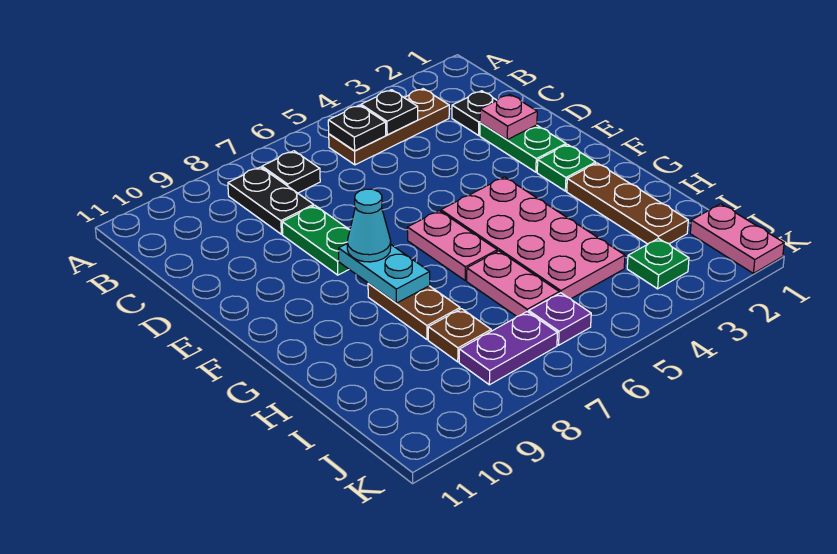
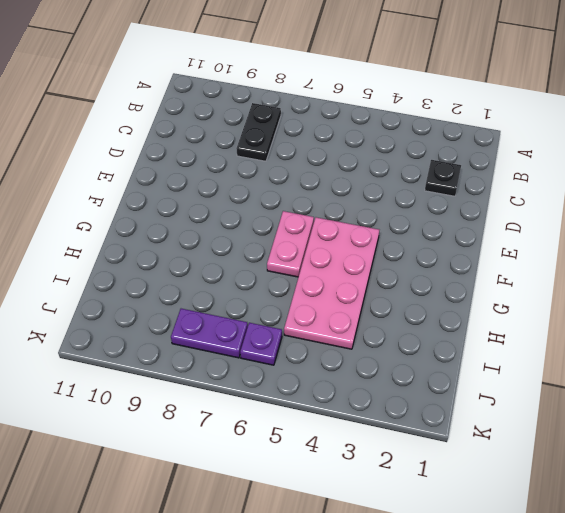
none -> brown plate B3:B5 level 1
none -> black plate B7 level 1
none -> green plate D2:E2 level 1

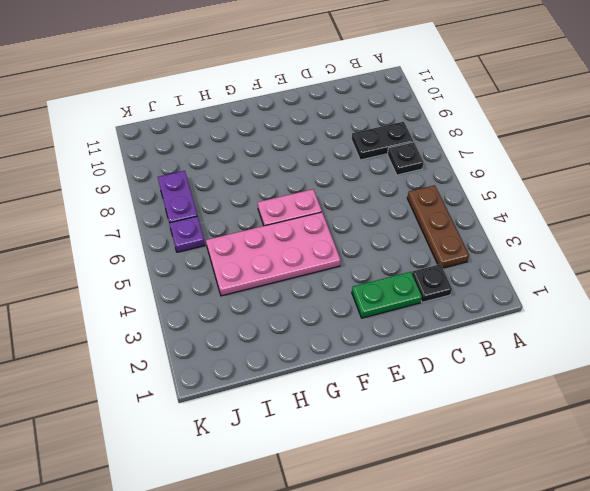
none -> green plate D8:E8 level 1
none -> green plate F2 level 1
none -> brown plate G2:I2 level 1

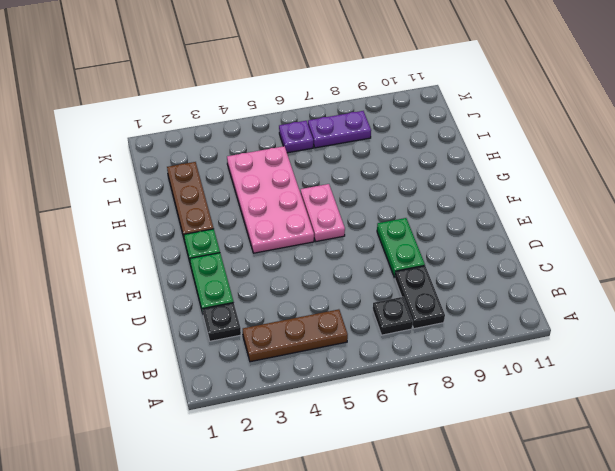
none -> brown plate G8:H8 level 1
none -> pink plate H6:I6 level 1
none -> brown plate I8 level 1

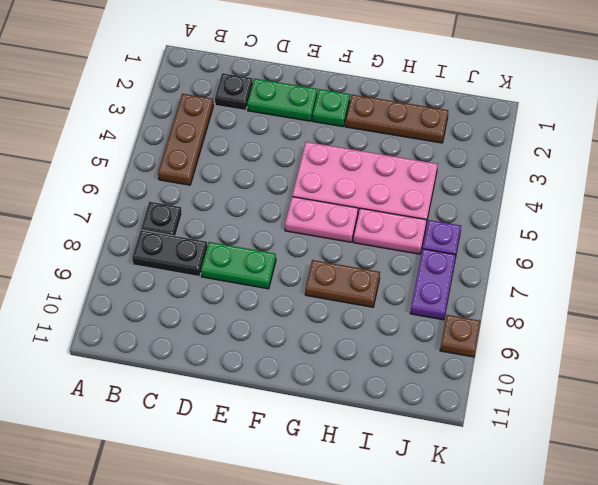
brown plate K9 level 1 -> brown plate I8 level 1
none -> pink plate J1:K1 level 1
none -> green plate J3 level 1
none -> black plate B4 level 2

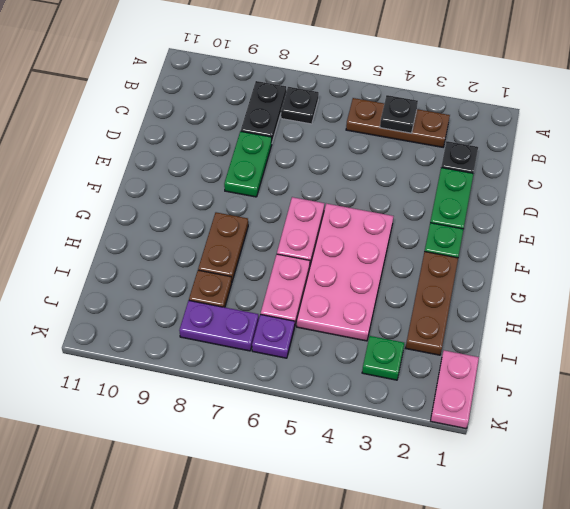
none -> black plate B5 level 2
none -> pink plate D2 level 2
none -> cyan plate F8:G8 level 2

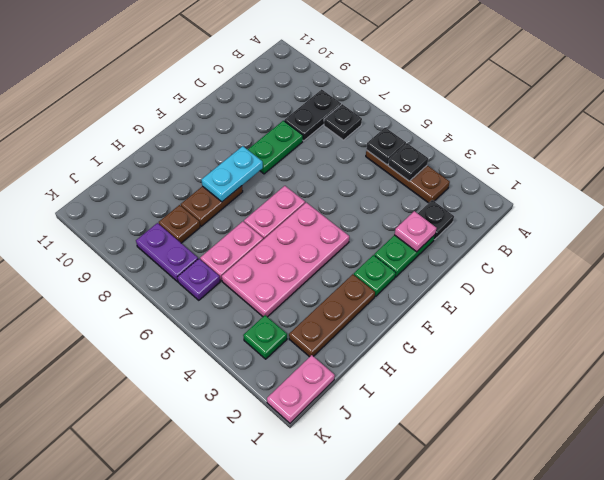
none -> cyan cone F8 level 3

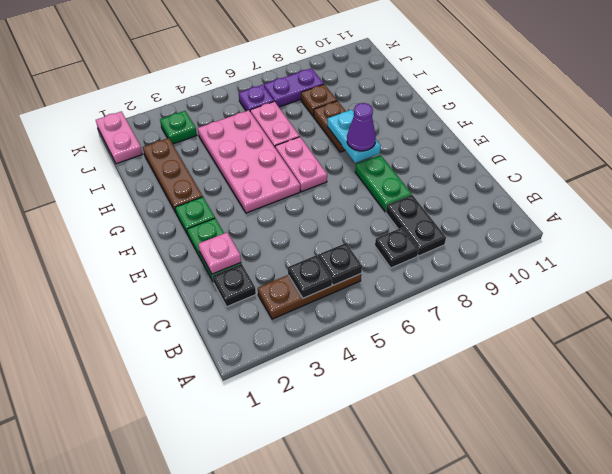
purple cone F8 level 3 -> cyan cone F8 level 3

